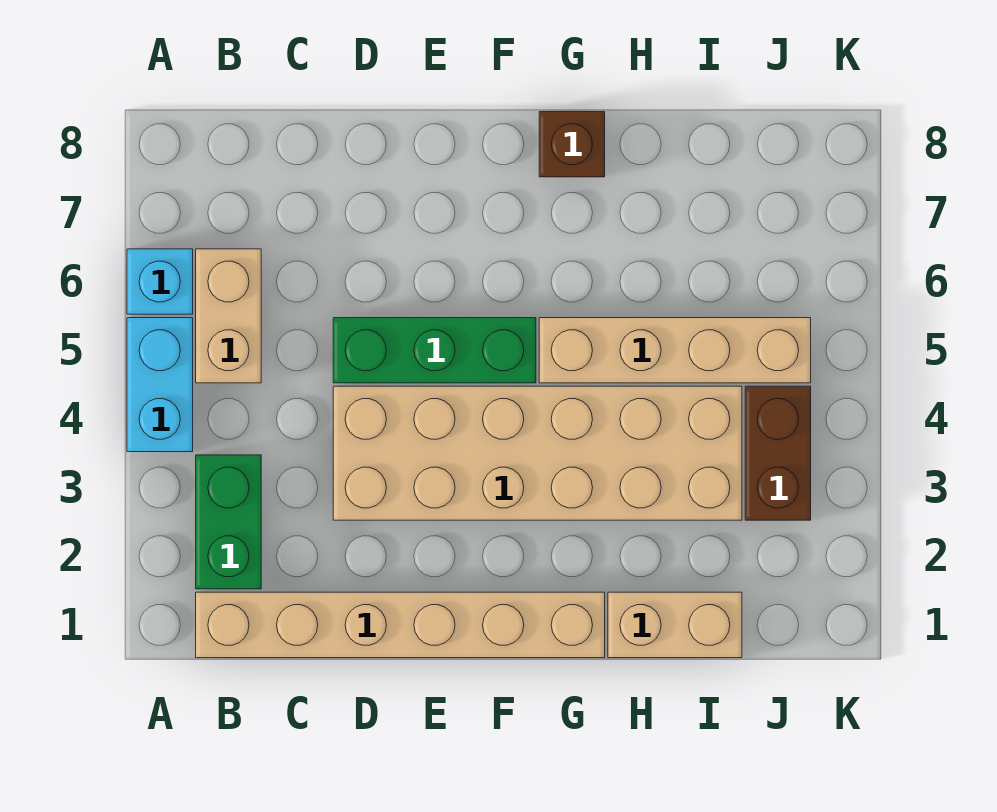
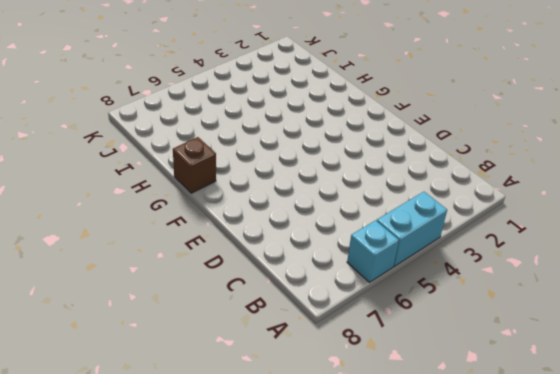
none -> tan brick B1:G1 level 1
none -> green brick B2:B3 level 1

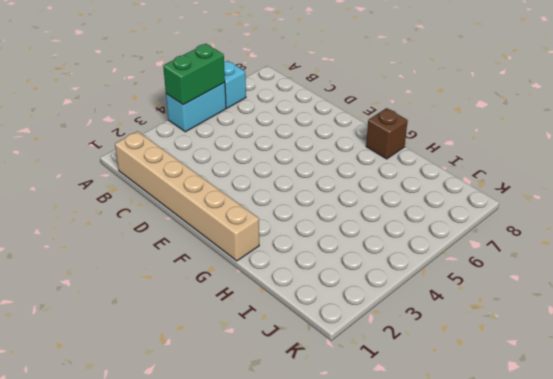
green brick A4:A5 level 2 -> green brick B2:B3 level 1
none -> tan brick B5:B6 level 1
none -> tan brick D3:I4 level 1

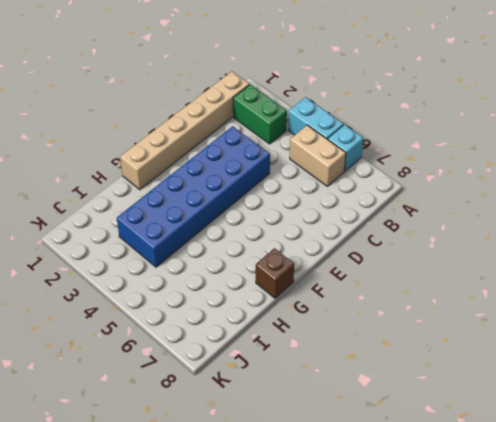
blue brick D3:I4 level 1 -> tan brick D3:I4 level 1
none -> green brick D5:F5 level 1
none -> tan brick G5:J5 level 1

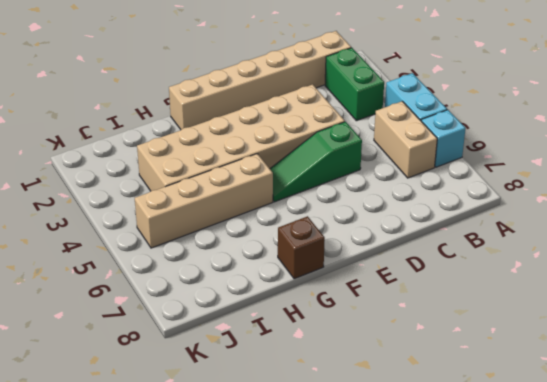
green slope D5:F5 level 1 top D -> green brick D5:F5 level 1
none -> tan brick H1:I1 level 1
none -> brown brick J3:J4 level 1

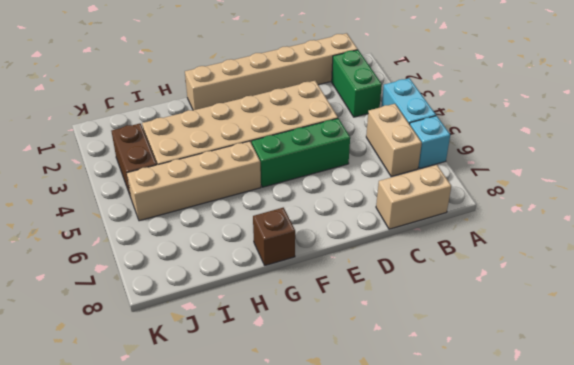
tan brick B8:C8 level 1 -> tan brick H1:I1 level 1

